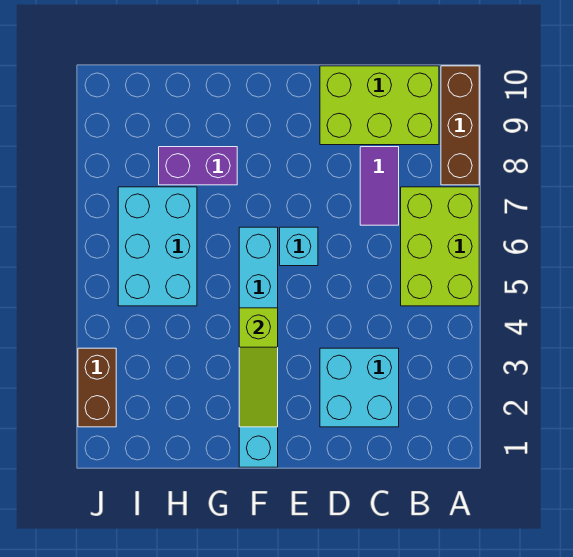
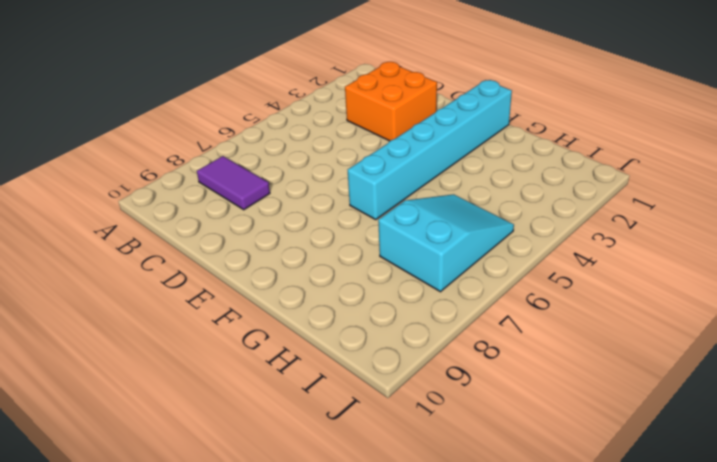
purple tile B8:C8 level 1 -> purple tile C7:C8 level 1
orange brick C2:D3 level 1 -> cyan brick C2:D3 level 1
cyan slope H5:I7 level 1 top 7 -> cyan brick H5:I7 level 1
none -> lime brick A5:B7 level 1
none -> brown brick A8:A10 level 1

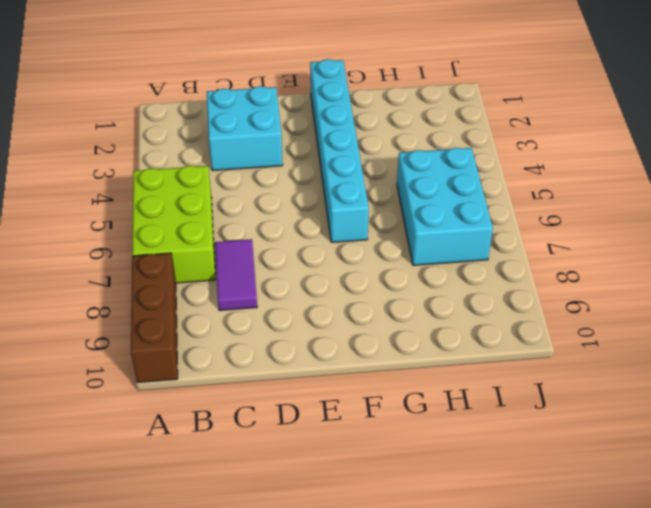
none -> lime brick B9:D10 level 1
none -> cyan brick E6 level 1

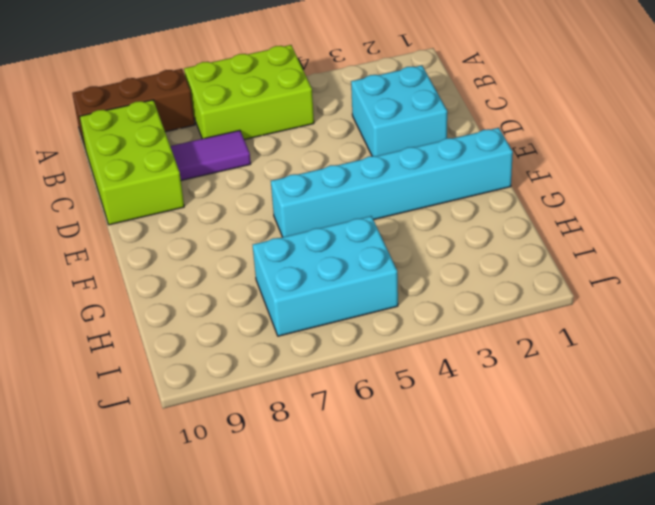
none -> cyan brick E6 level 1
none -> purple brick G8:H8 level 1

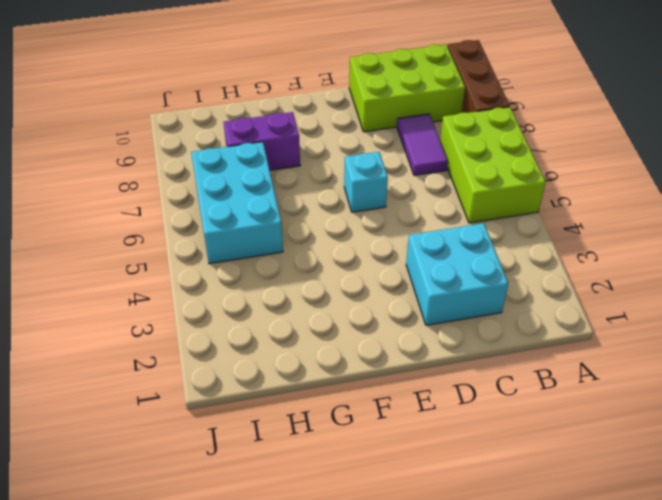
none -> cyan brick F1:F6 level 1
none -> brown brick J2:J3 level 1

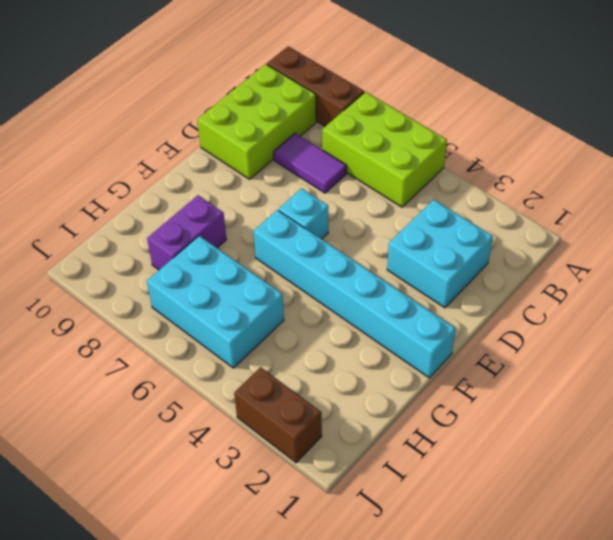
none -> lime slope F2:F4 level 2 top 4

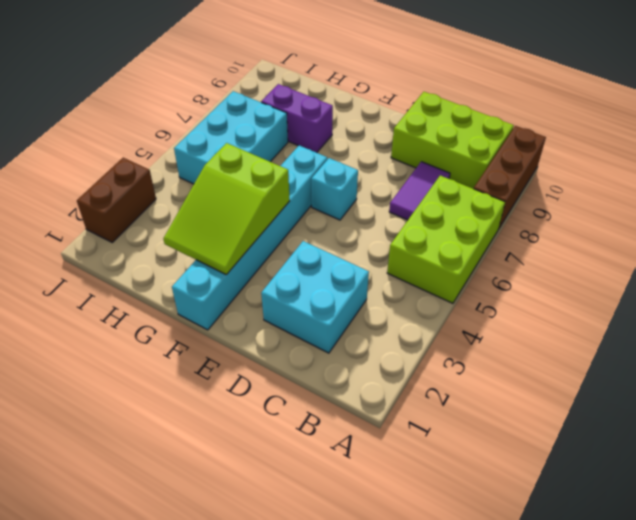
lime slope F2:G4 level 2 top 4 -> lime slope F2:F4 level 2 top 4

